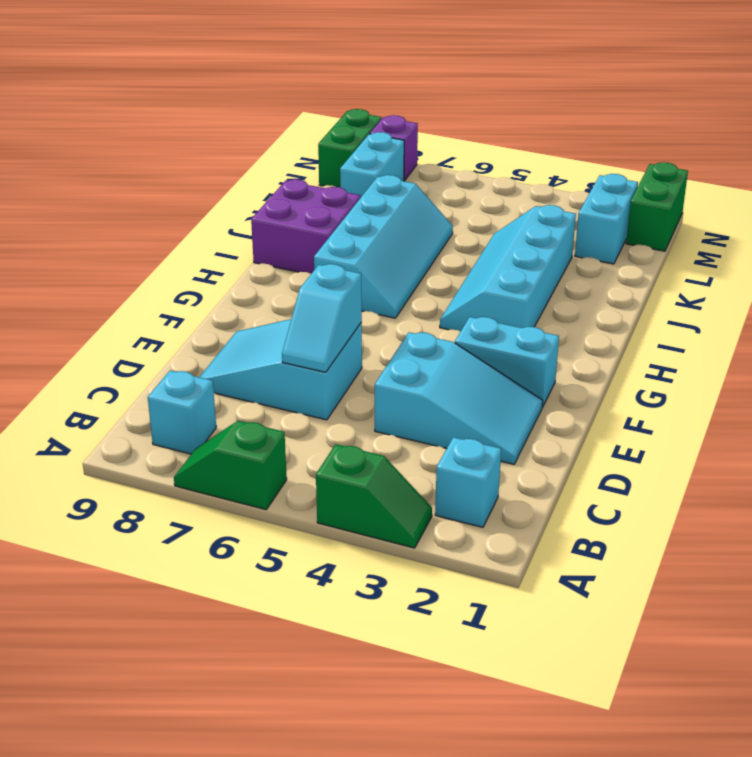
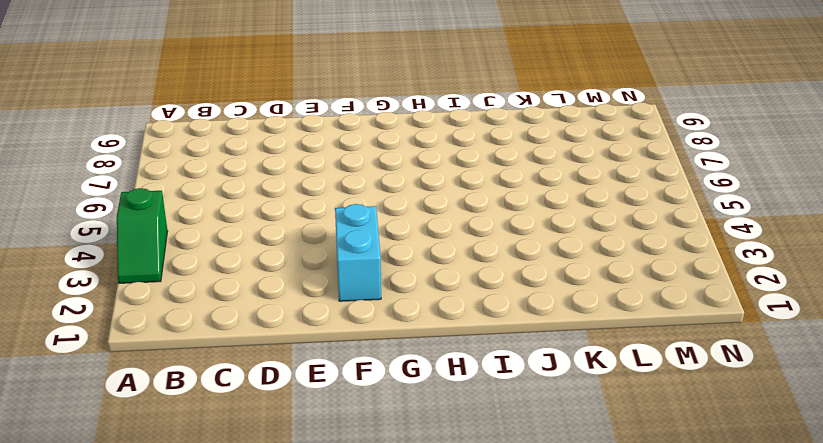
none -> green slope A6:A7 level 1 top 6
none -> cyan brick B2 level 1
none -> cyan brick B8 level 1

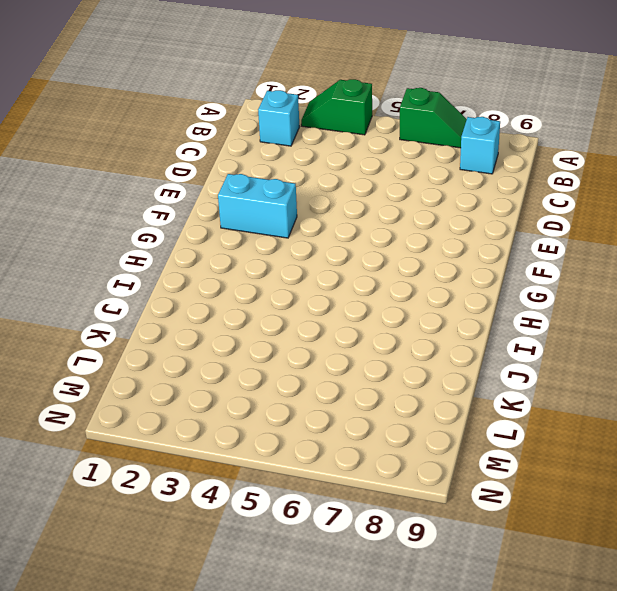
none -> cyan slope D2:E4 level 1 top 4
none -> cyan slope D6:E8 level 1 top 6
none -> cyan slope H3:K4 level 1 top 3

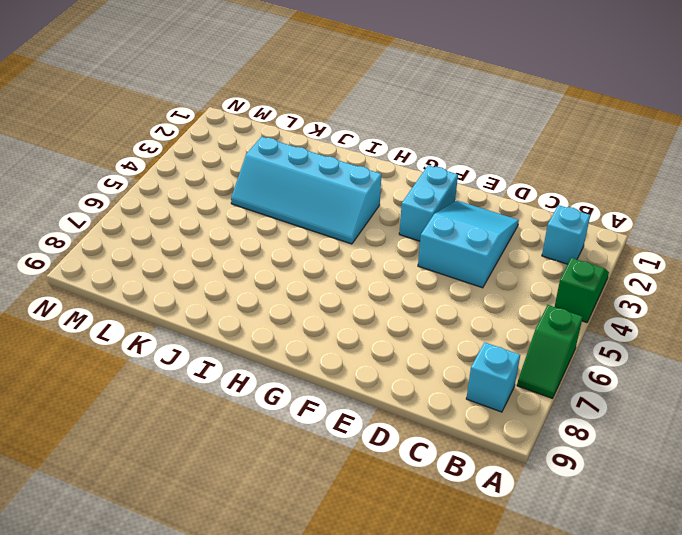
none -> cyan slope D6:E8 level 1 top 6
none -> cyan slope H6:K7 level 1 top 7
none -> purple brick I8:J9 level 1

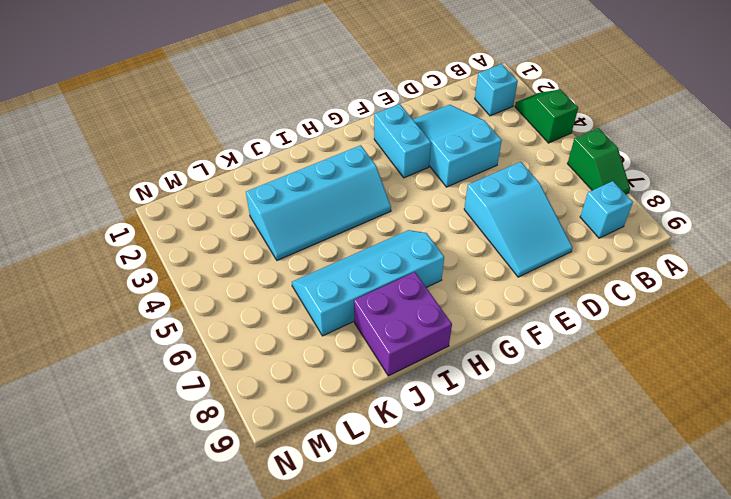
none -> cyan brick L2:M2 level 1
none -> cyan brick L8:M8 level 1
none -> green brick M1:N1 level 1

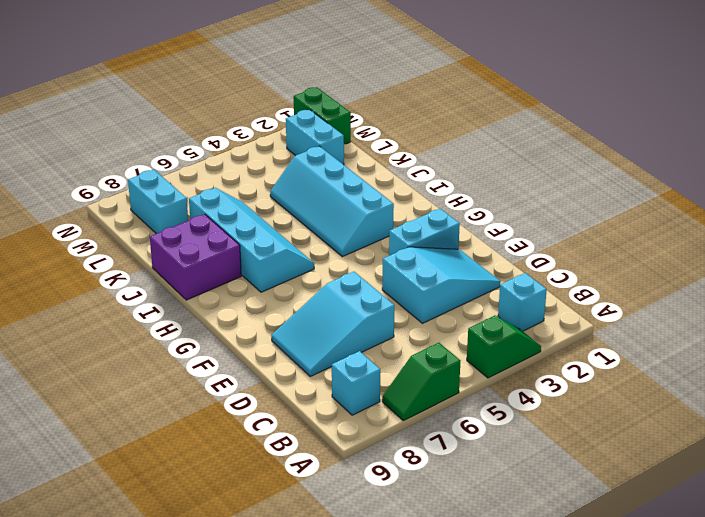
none -> green brick M9:N9 level 1
none -> purple brick N8 level 1
none -> cyan slope D6:E6 level 2 top E

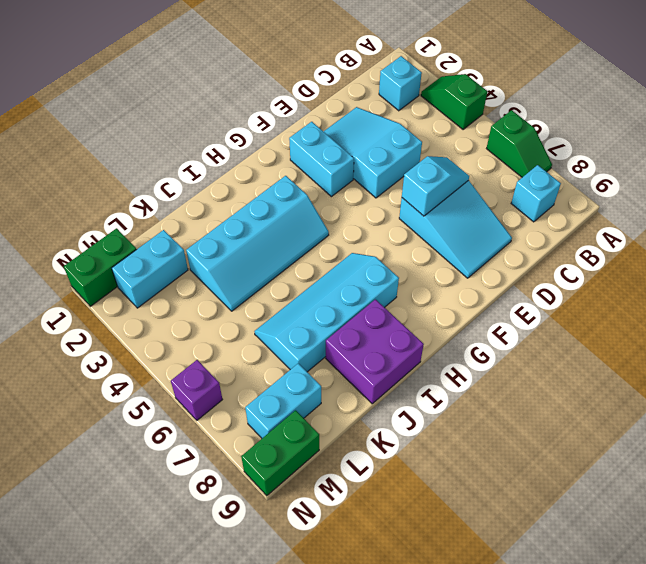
purple brick N6 level 1 -> purple brick N8 level 1

